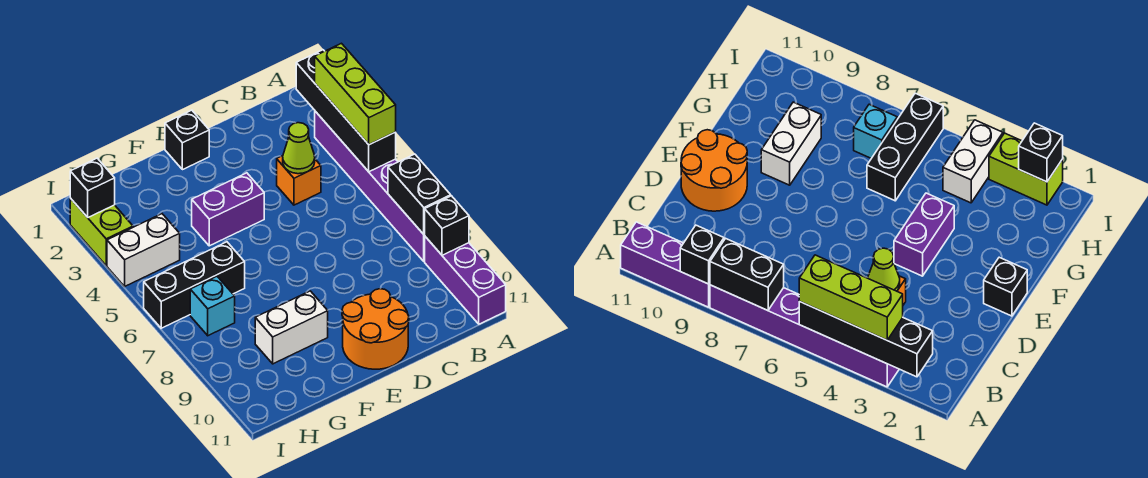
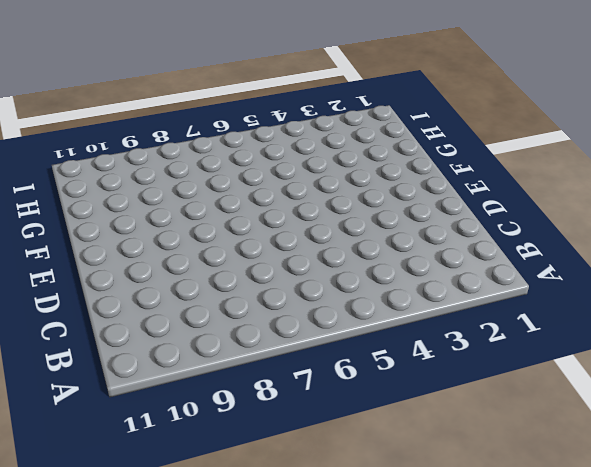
none -> purple brick A3:A8 level 1
none -> purple brick A9:A11 level 1
none -> orange brick C4 level 1

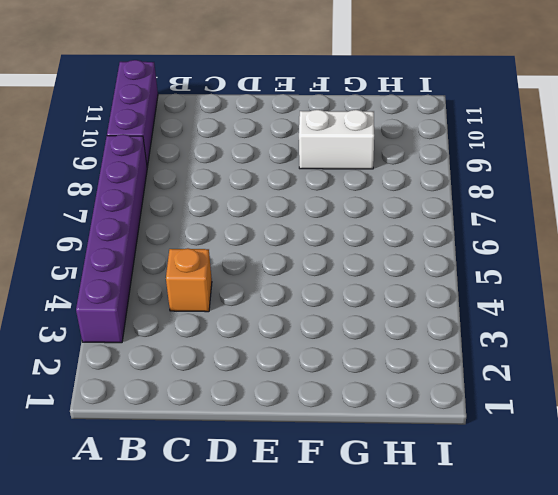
none -> orange round brick D10:E11 level 1
none -> black brick E1 level 1
none -> purple brick E4:F4 level 1

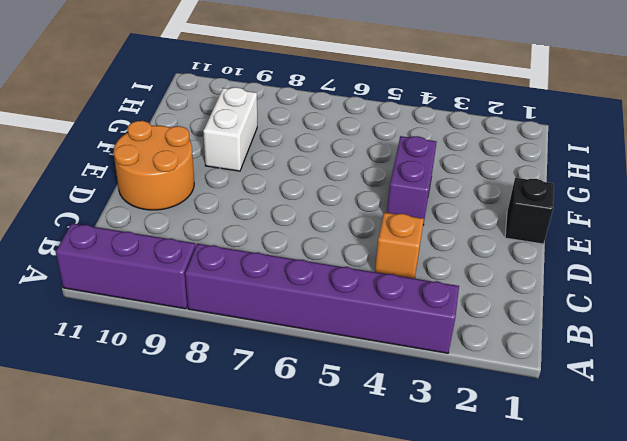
none -> black brick G6:I6 level 1
none -> white brick H4:I4 level 1
none -> cyan brick H7 level 1

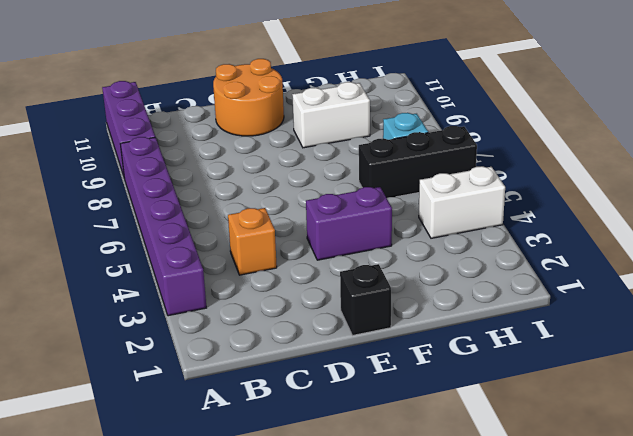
none -> lime brick I2:I3 level 1
none -> black brick A2:A5 level 2
none -> black brick A7:A8 level 2

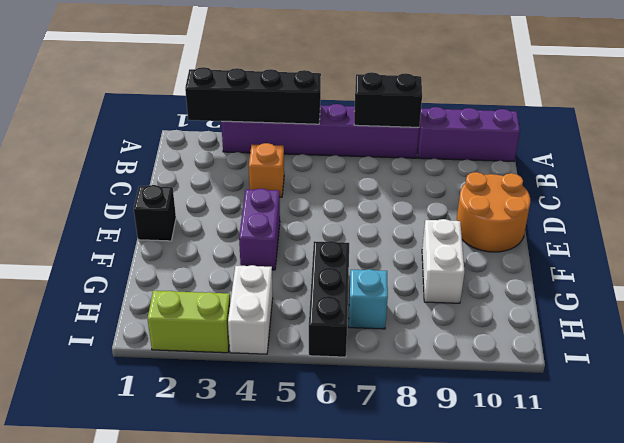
none -> black brick A9 level 2
none -> lime cone C4 level 2
none -> black brick I2 level 2

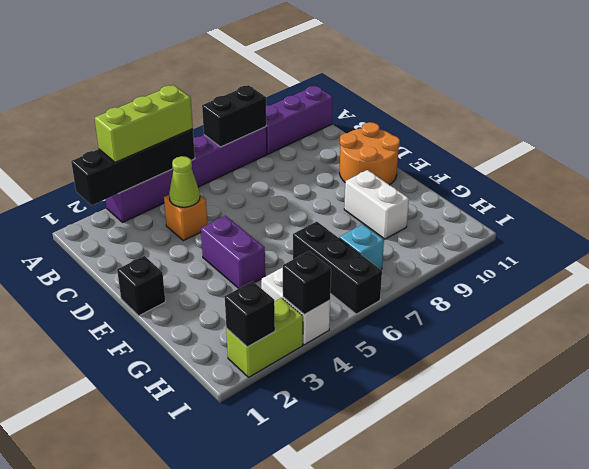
black brick I4 level 2 -> black brick A9 level 2

